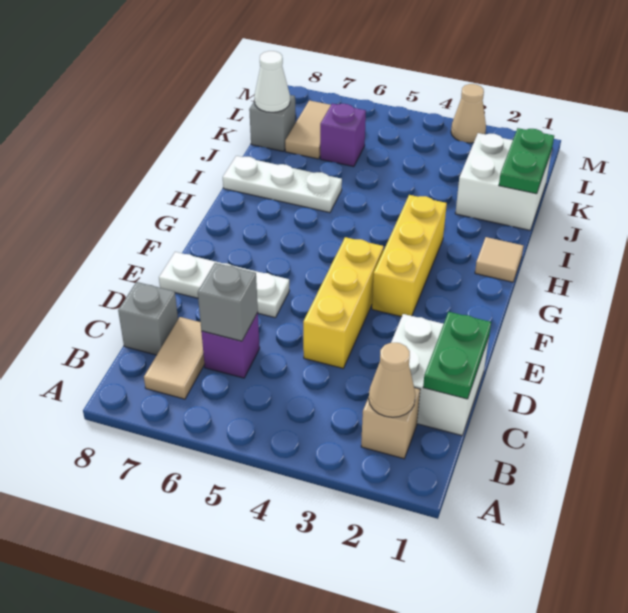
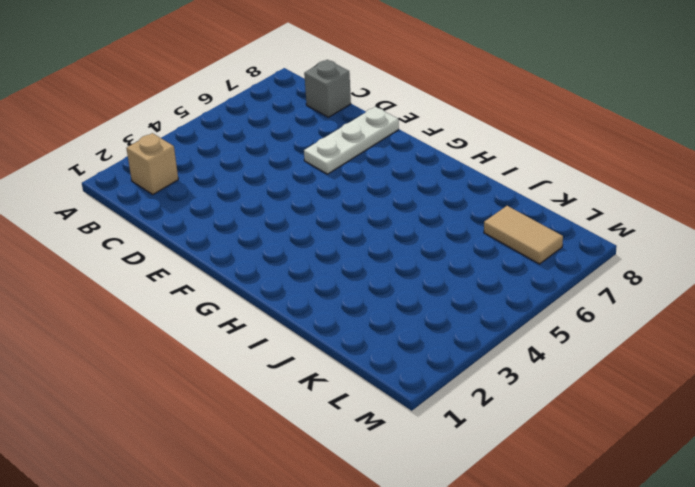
none -> tan tile B7:C7 level 1
none -> white brick C1:D2 level 1
none -> purple brick C6 level 1

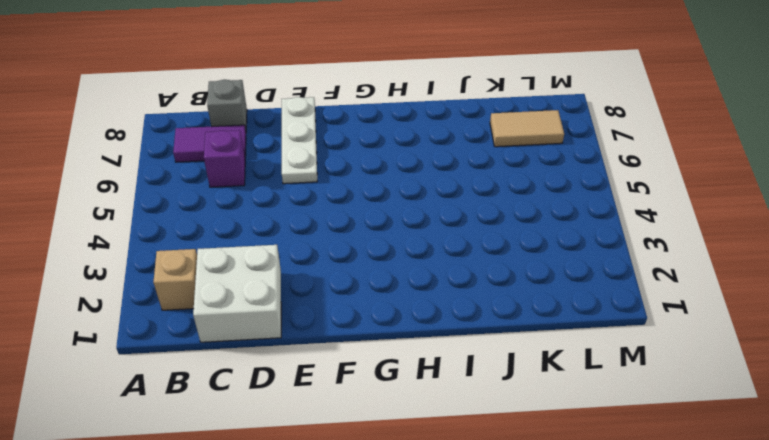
purple tile B7:C7 level 1 -> tan tile B7:C7 level 1
none -> yellow brick D4:F4 level 1
none -> yellow brick F3:H3 level 1
none -> tan tile H1 level 1

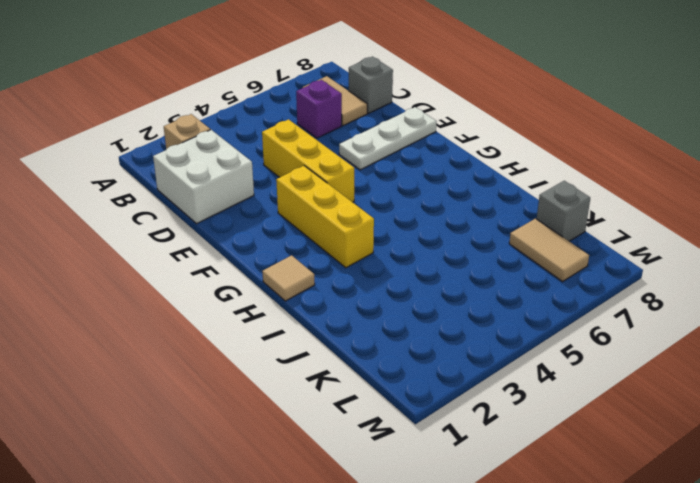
none -> white plate I6:I8 level 1
none -> white brick J1:K2 level 1
none -> purple brick K6 level 1

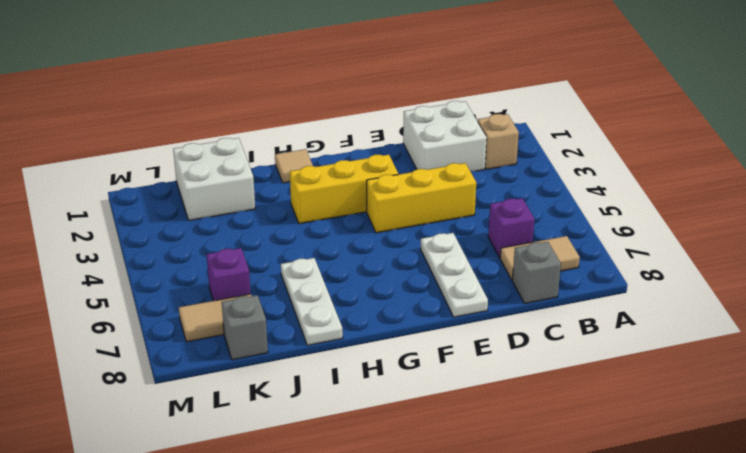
none -> tan cone M3 level 1
none -> tan cone B2 level 2
none -> green plate C1:D1 level 2

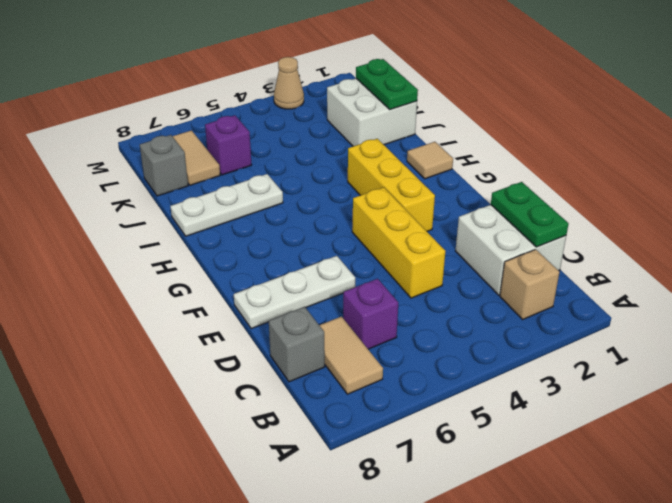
none -> tan cone B2 level 2
none -> grey brick C6 level 2
none -> white cone K8 level 2

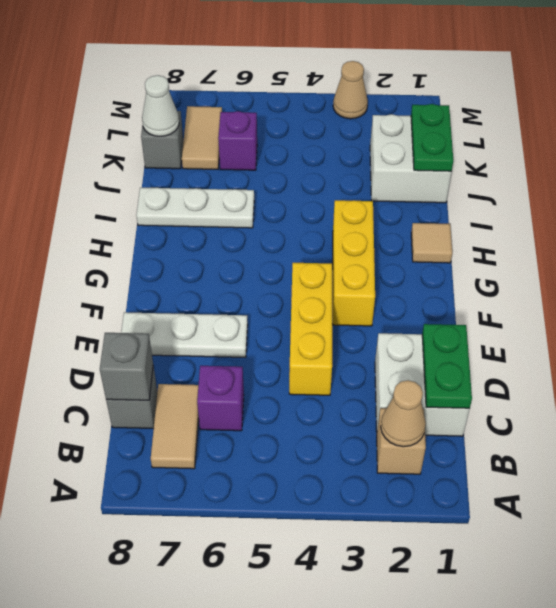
grey brick C8 level 2 -> grey brick C6 level 2

